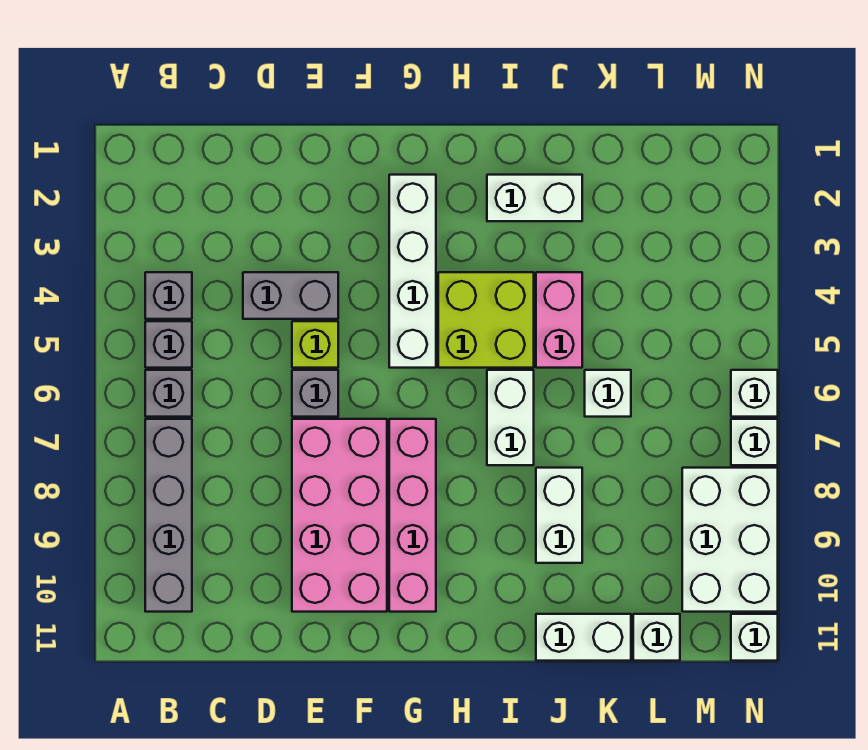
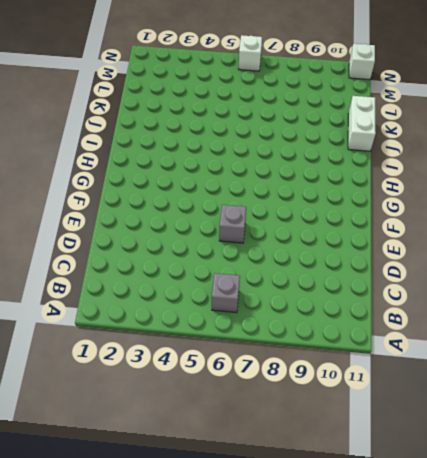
none -> grey brick B4 level 1
none -> grey brick B5 level 1
none -> grey brick B7:B10 level 1

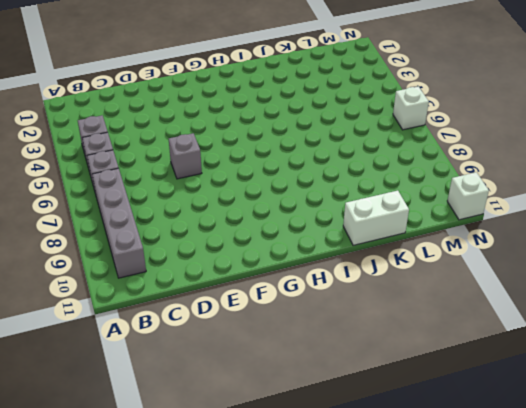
none -> grey brick D4:E4 level 1
none -> lime brick E5 level 1
none -> pink brick E7:F10 level 1

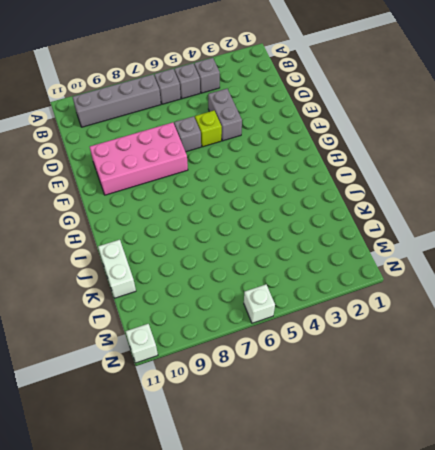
none -> white brick G2:G5 level 1
none -> pink brick G7:G10 level 1
none -> lime brick H4:I5 level 1

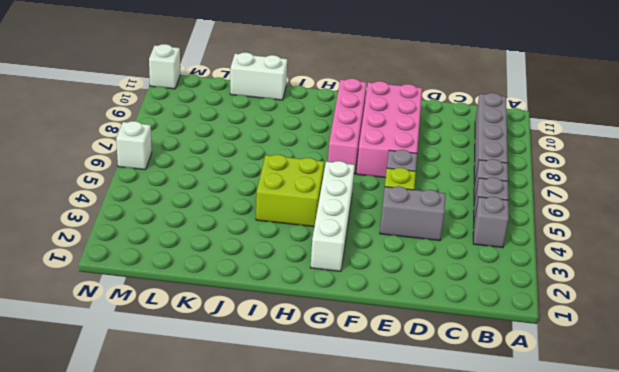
none -> white brick I2:J2 level 1
none -> white brick I6:I7 level 1
none -> pink brick J4:J5 level 1

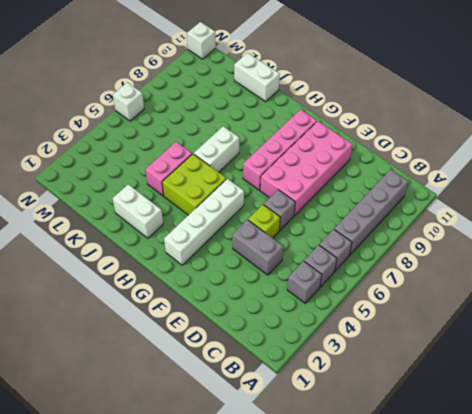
none -> white brick J8:J9 level 1
none -> white brick K6 level 1
none -> white brick L11 level 1

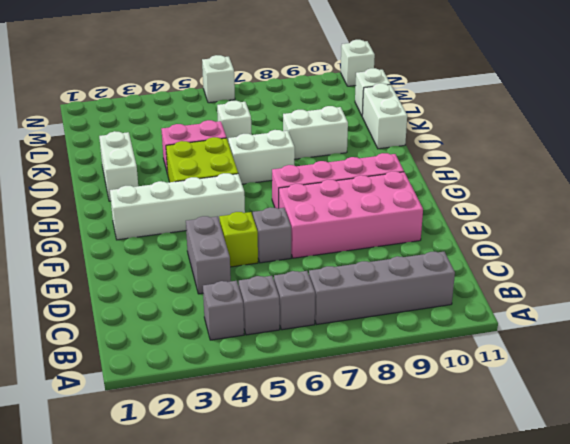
none -> white brick M8:N10 level 1
none -> white brick N7 level 1

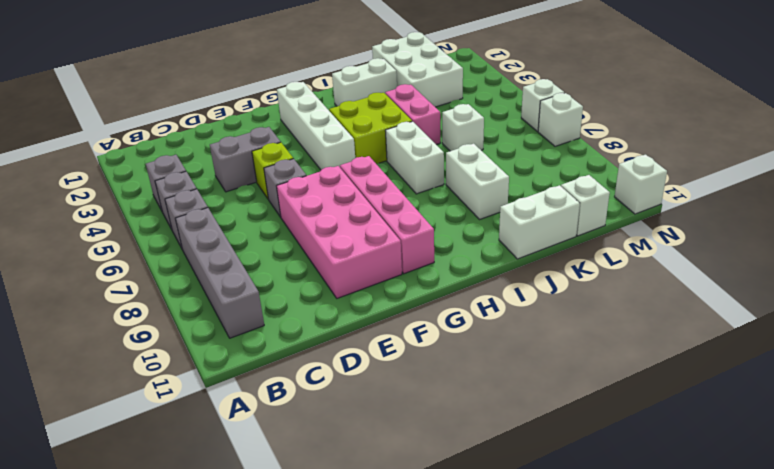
white brick K1:L3 level 1 -> white brick M8:N10 level 1

